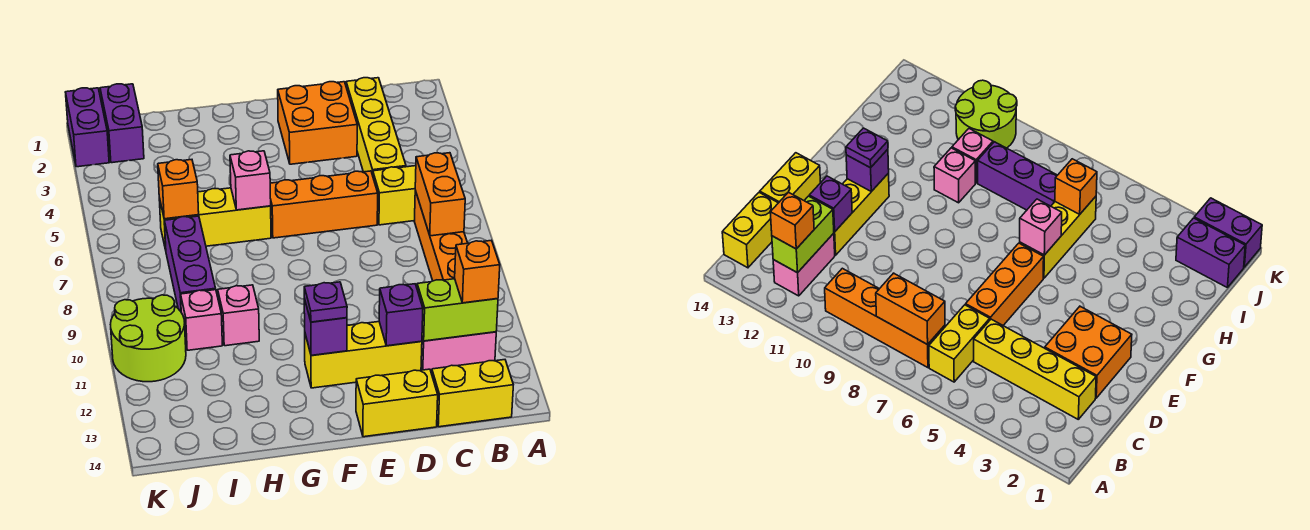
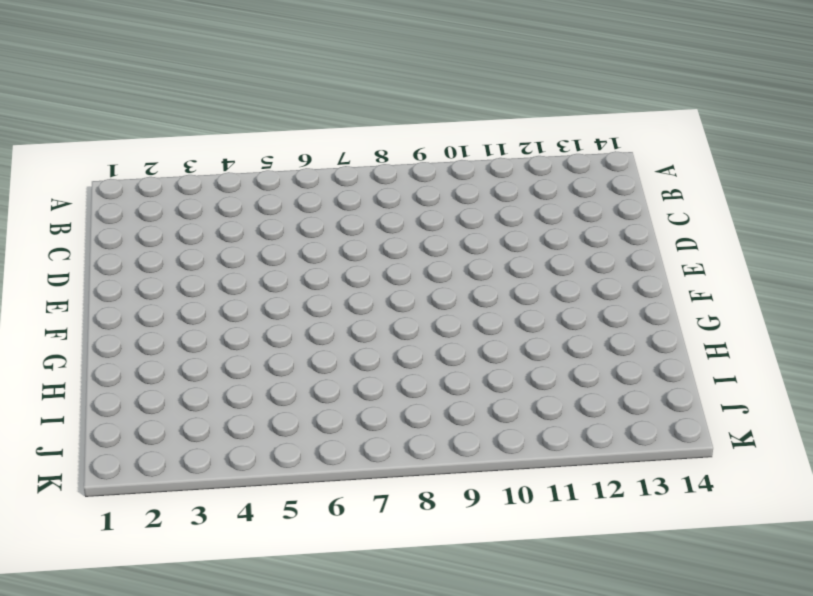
none -> yellow brick B6:C6 level 1
none -> orange brick B7:B10 level 1
none -> pink brick B12:C12 level 1

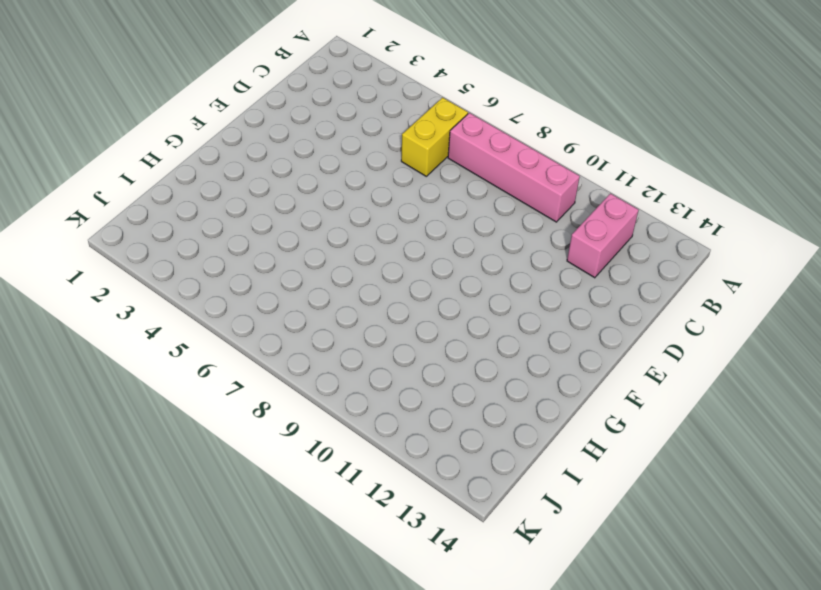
pink brick B7:B10 level 1 -> orange brick B7:B10 level 1
none -> yellow brick B14:C14 level 1
none -> yellow brick C2:C5 level 1
none -> orange brick D2:E3 level 1

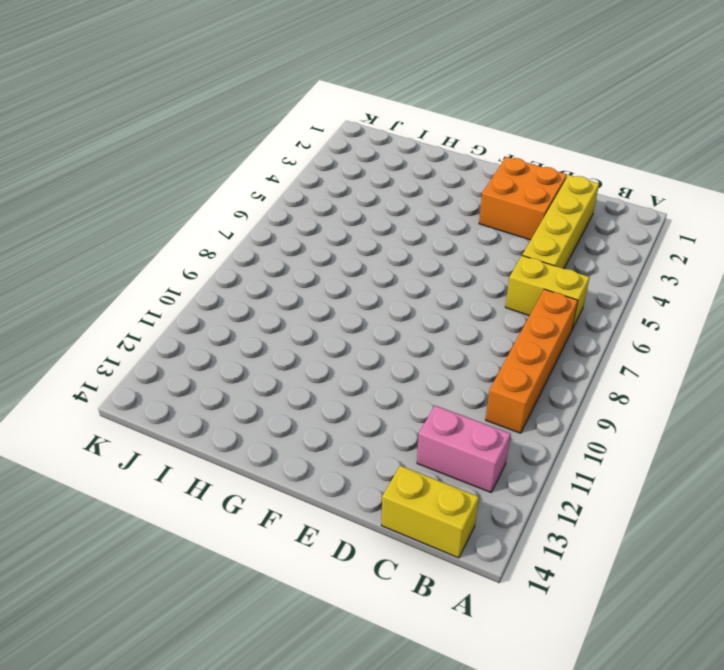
none -> orange brick D6:F6 level 1
none -> yellow brick D12:F12 level 1
none -> yellow brick D14:E14 level 1

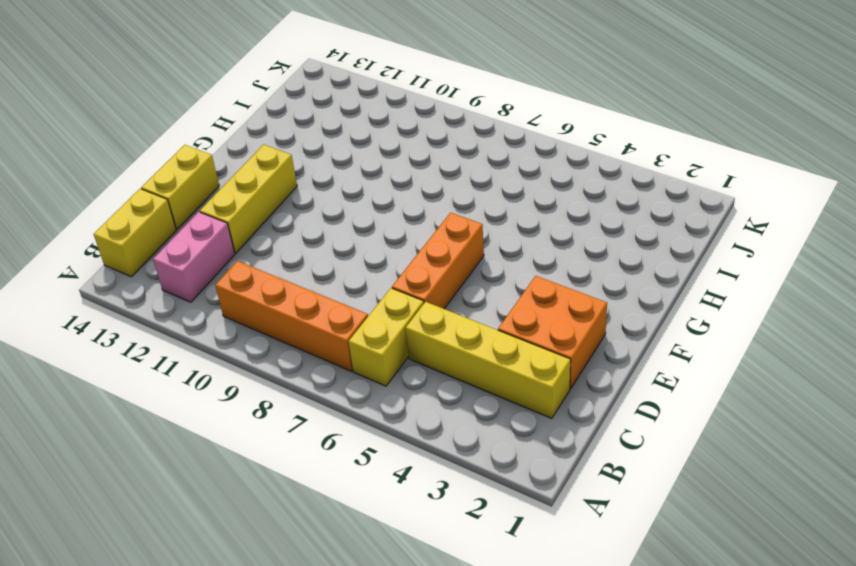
none -> yellow brick G6:I6 level 1
none -> pink brick H10 level 1
none -> purple brick I7:I9 level 1

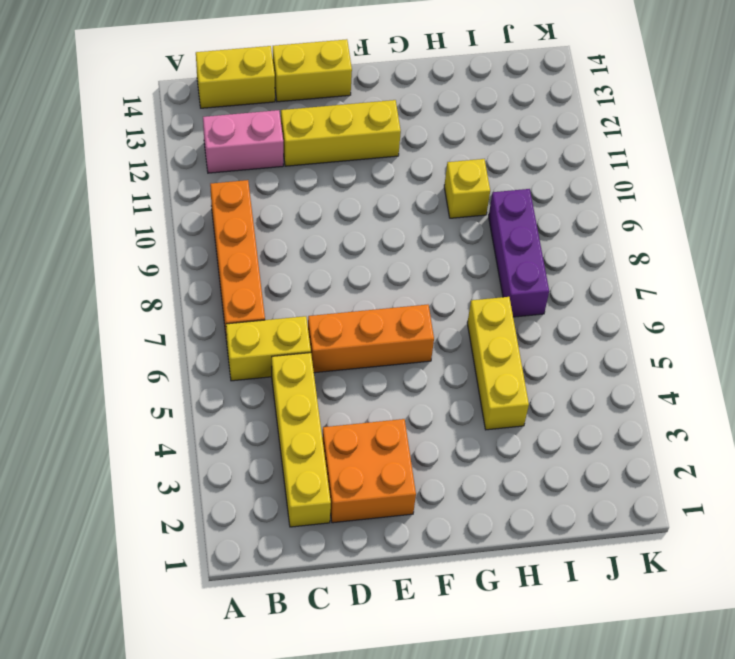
yellow brick H4:H6 level 1 -> yellow brick G6:I6 level 1
yellow brick H10 level 1 -> pink brick H10 level 1
none -> pink brick I10 level 1
none -> purple brick J1:J2 level 1
none -> lime round brick J10:K11 level 1

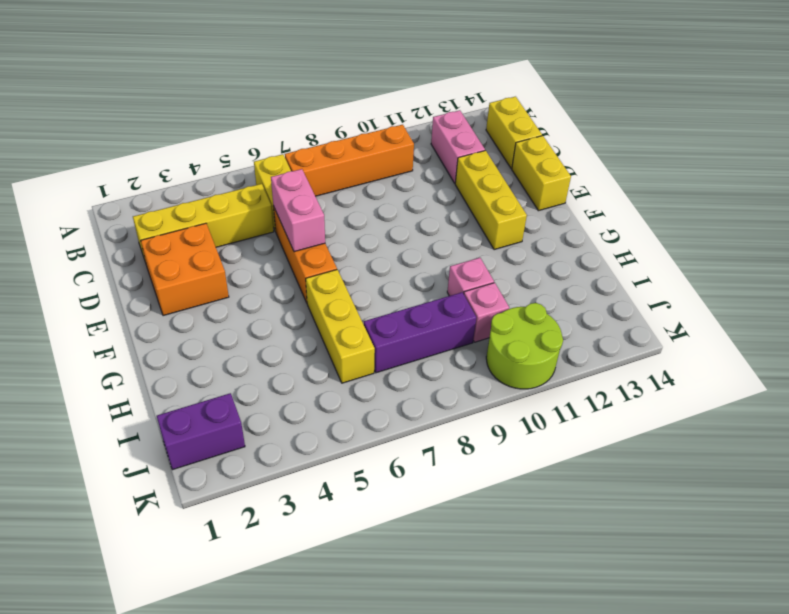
pink brick D6:E6 level 2 -> none
none -> purple brick K1:K2 level 1
none -> orange brick B7:B8 level 2
none -> lime brick B12:C12 level 2

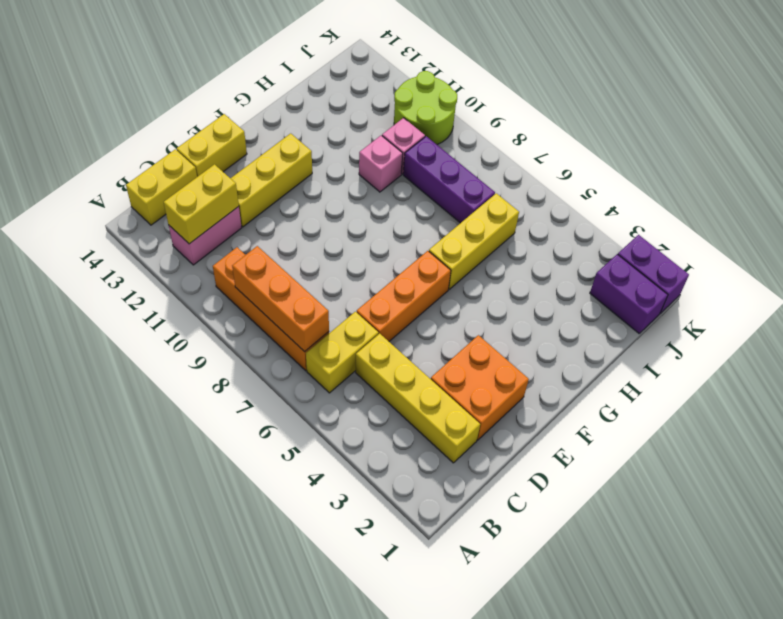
orange brick B7:B9 level 2 -> orange brick B7:B8 level 2
yellow brick B12:C12 level 2 -> lime brick B12:C12 level 2
none -> purple brick D12 level 2
none -> purple brick F12 level 2
none -> pink brick G6 level 2

